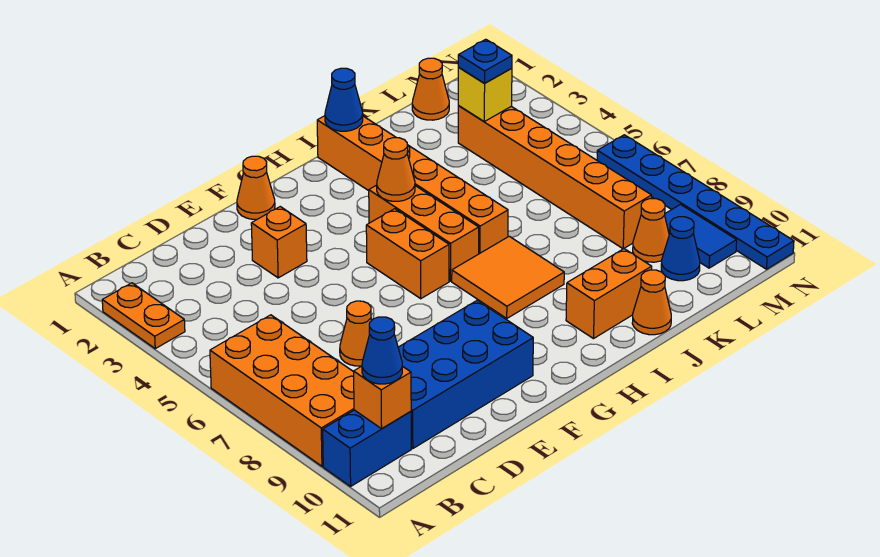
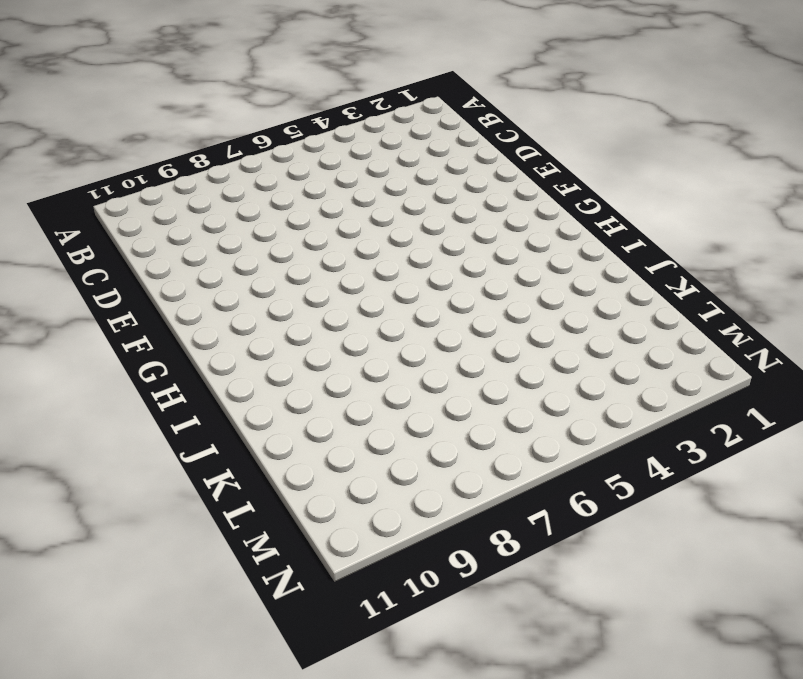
none -> orange plate A2:A3 level 1
none -> orange brick A6:B9 level 1
none -> blue brick A10:B10 level 1

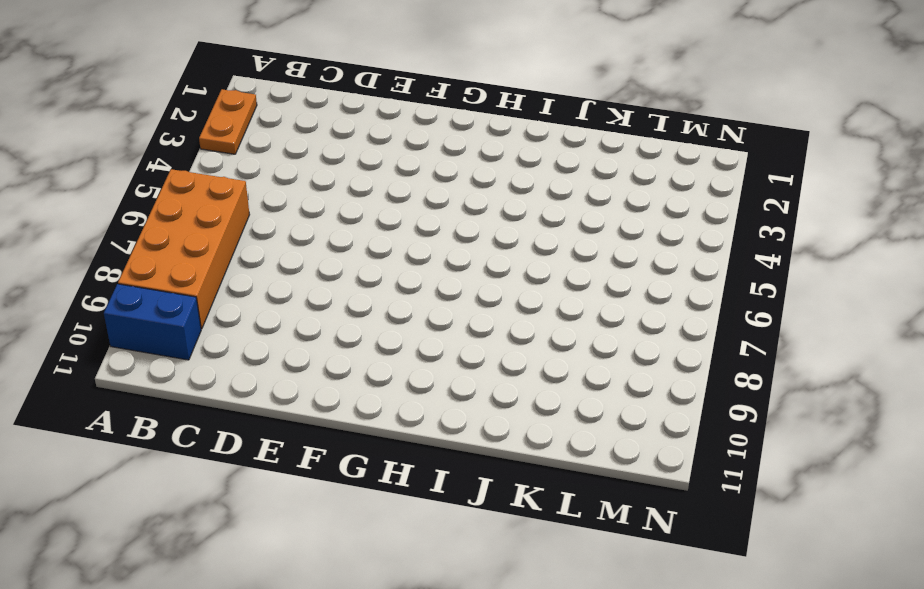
none -> blue brick C9:F10 level 1
none -> orange cone D7 level 1
none -> orange brick E3 level 1

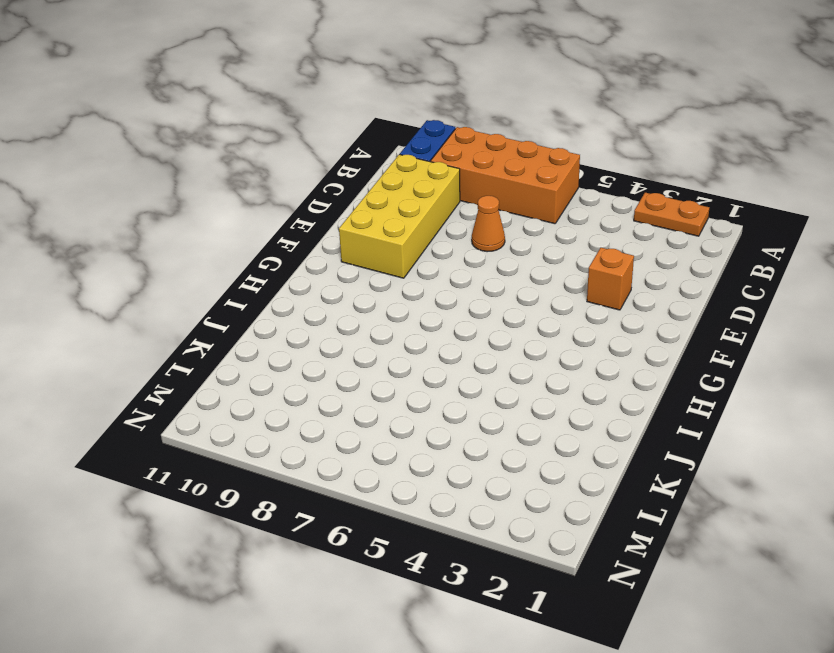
yellow brick C9:F10 level 1 -> blue brick C9:F10 level 1
none -> orange cone F1 level 1
none -> orange brick G5:G6 level 1
none -> orange brick H4:H6 level 1

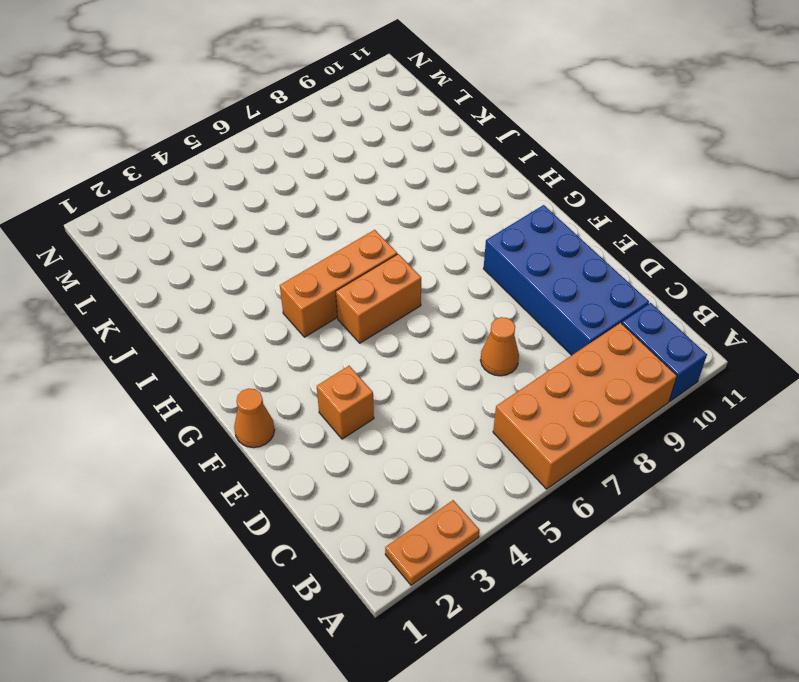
none -> orange tile H7:I8 level 1
none -> orange brick I1:I6 level 1
none -> orange brick I10:J10 level 1

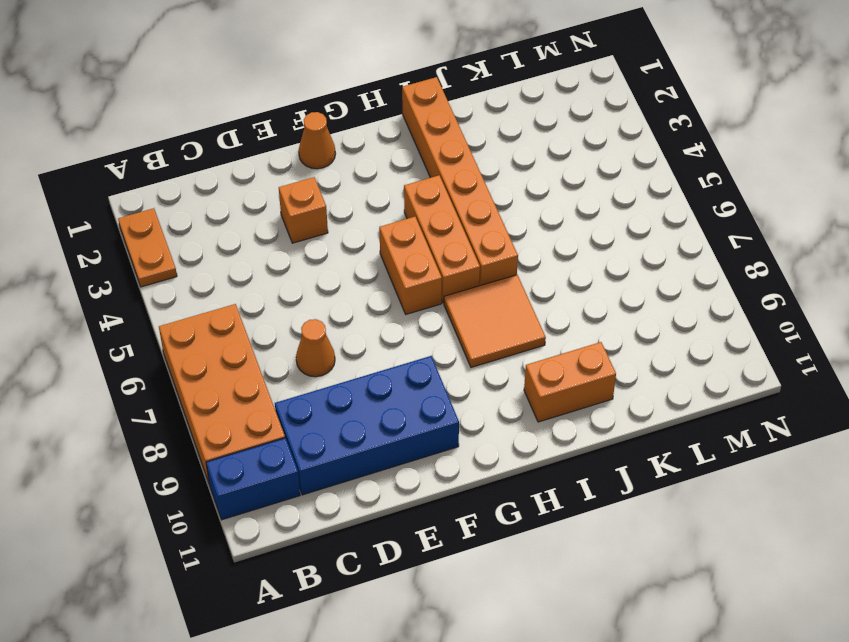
none -> orange cone J11 level 1
none -> orange cone L1 level 1
none -> orange brick L3:L8 level 1

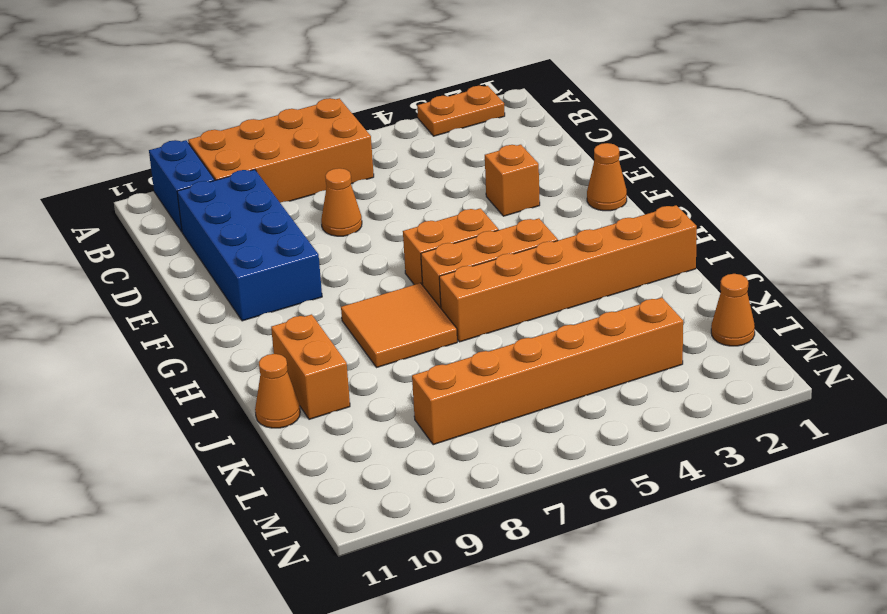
none -> orange cone L9 level 1
none -> blue cone L10 level 1
none -> blue tile M9:M10 level 1

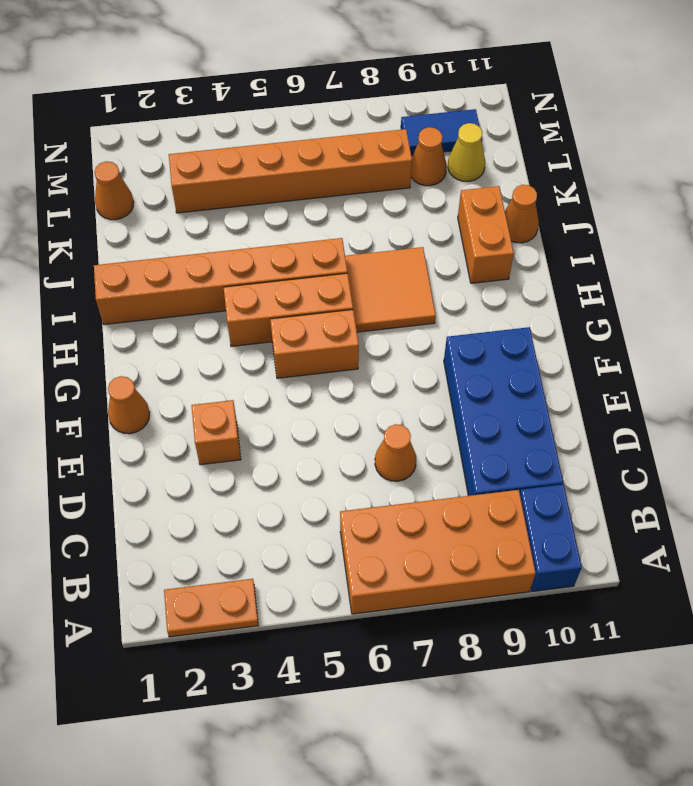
yellow cone L10 level 1 -> blue cone L10 level 1
none -> blue plate N6:N11 level 1
none -> orange brick B10 level 2
none -> orange cone H4 level 2

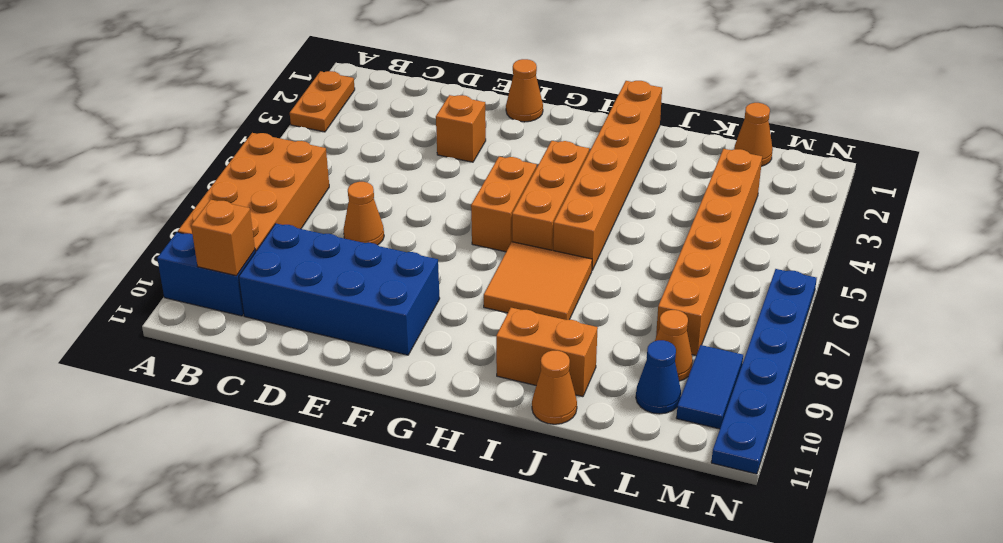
none -> orange cone H4 level 2
none -> blue cone I1 level 2
none -> yellow brick L3 level 2

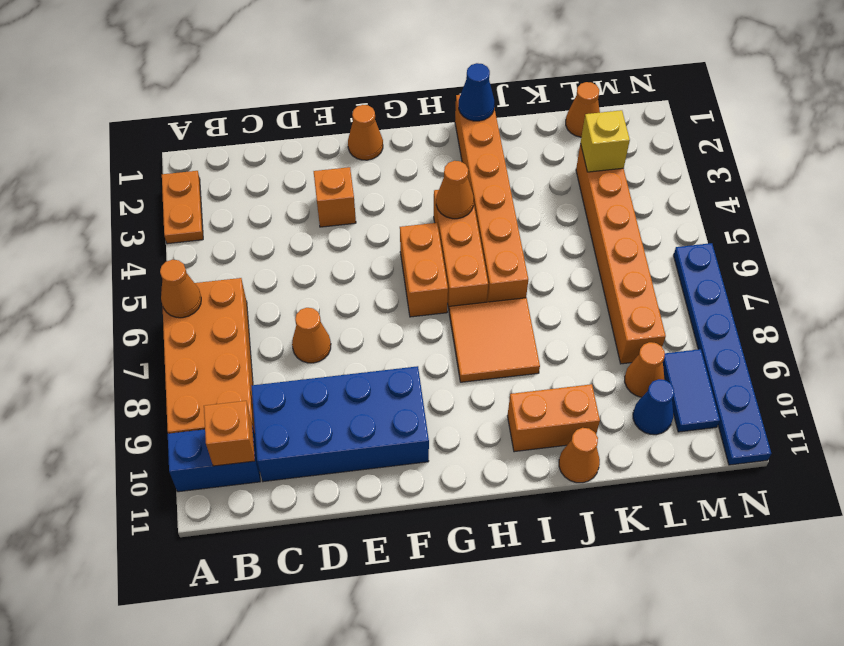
orange cone A6 level 2 -> none
none -> blue cone B10 level 3
none -> blue plate L3 level 3

